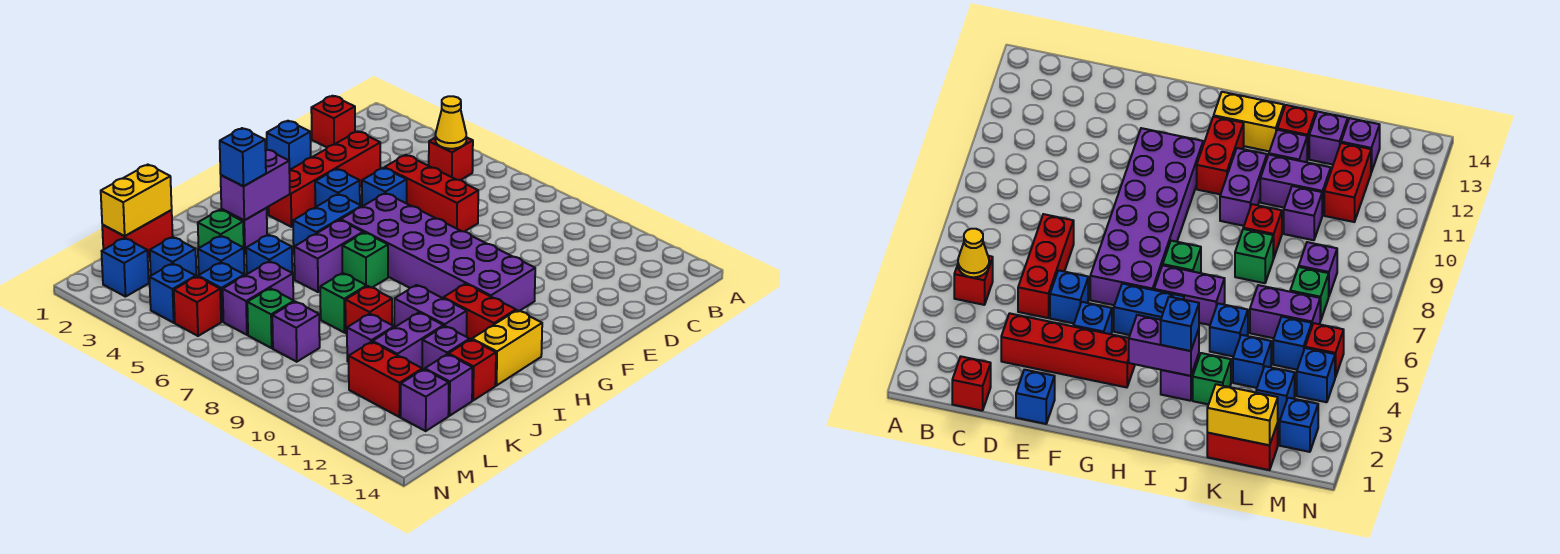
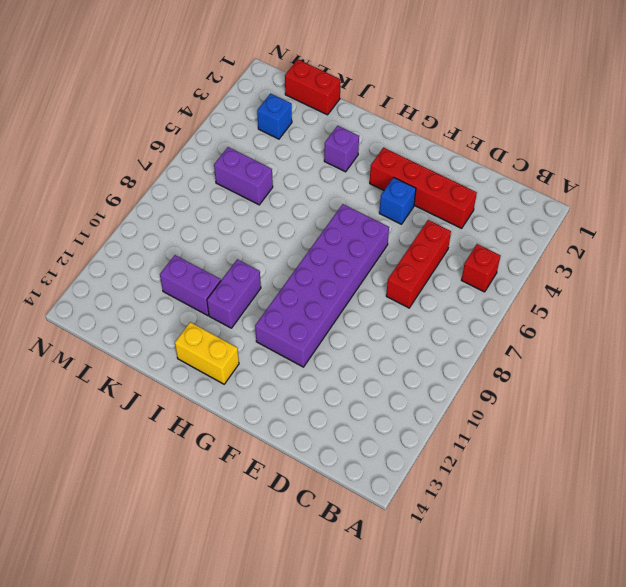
none -> red brick C1 level 1
none -> blue brick E1 level 1
none -> blue brick E5 level 1
none -> blue brick G5:H5 level 1

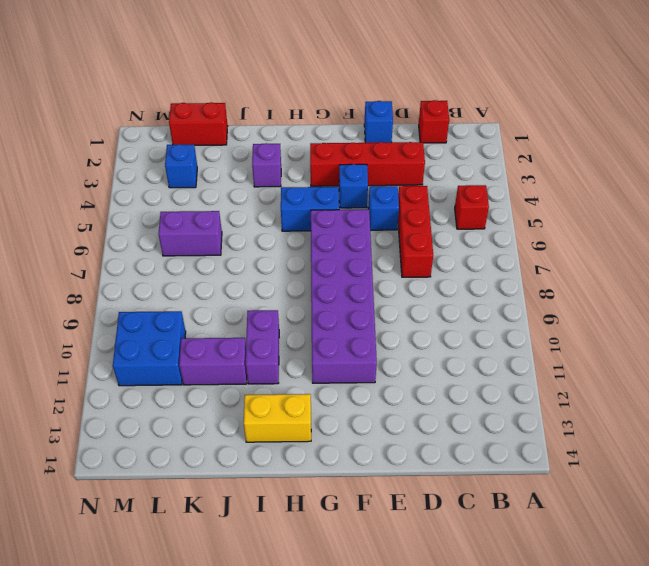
blue brick L10:M11 level 1 -> red brick L11:L12 level 1
none -> purple brick H6:I6 level 1
none -> green brick H7 level 1
none -> red brick H11:H12 level 1
none -> green brick J3 level 1

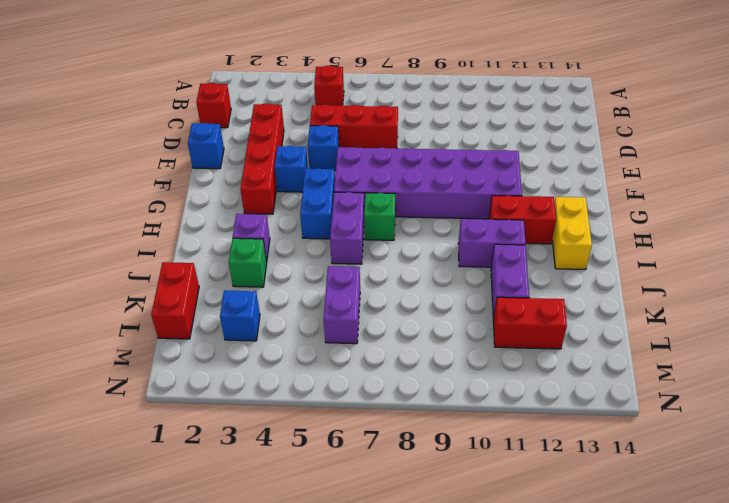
none -> blue brick J5 level 1
none -> green brick J8 level 1
none -> red brick J9 level 1
none -> purple brick J12 level 1

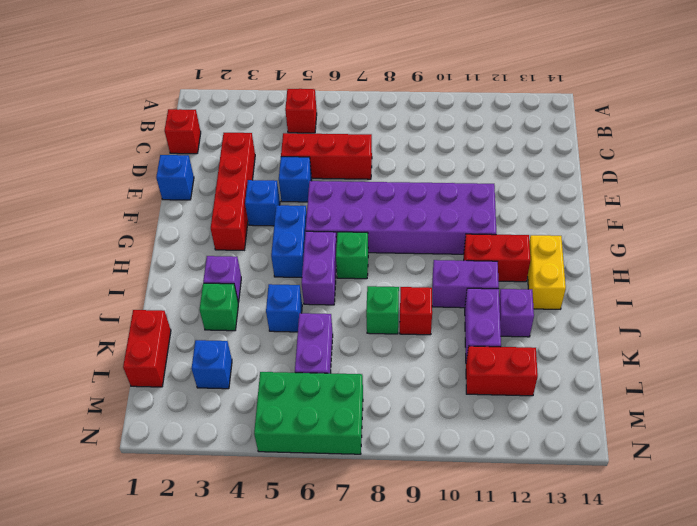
green brick M5:N7 level 1 -> red brick M5 level 1
none -> red brick J13 level 1
none -> blue brick K4 level 1
none -> purple brick K10 level 1
none -> purple brick K13 level 1

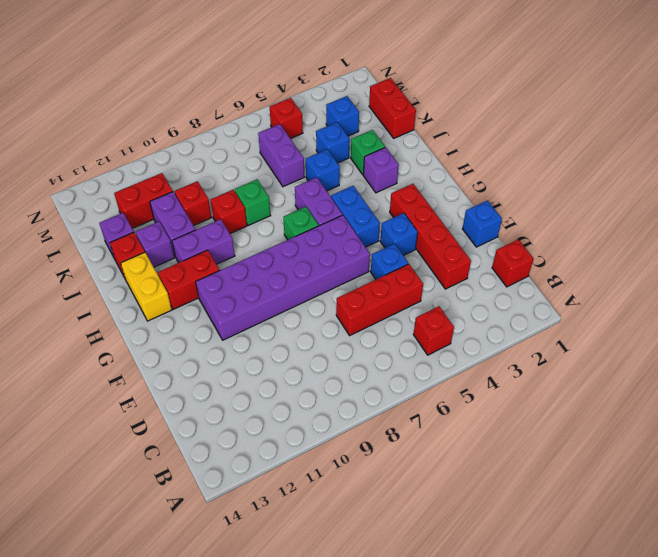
red brick K10 level 1 -> purple brick K10 level 1
none -> blue brick L5 level 1
none -> green brick L7 level 1
none -> purple brick L8 level 1
none -> purple brick L13 level 1

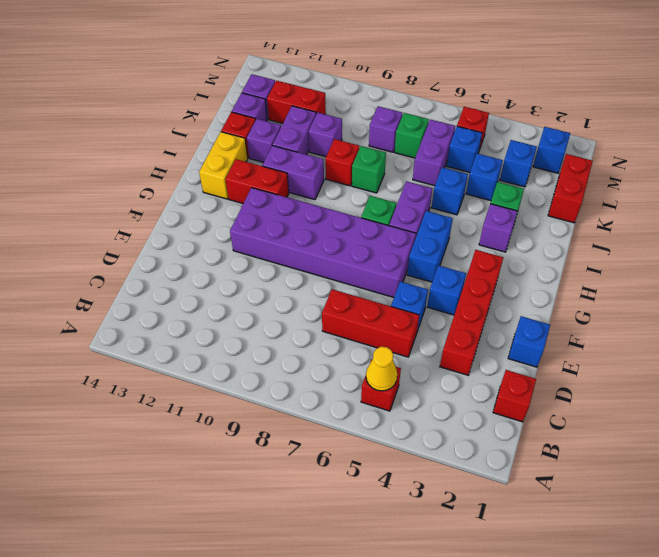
none -> blue brick M4 level 1
none -> purple brick H3:I3 level 2
none -> yellow brick K1:L1 level 2
none -> blue brick I3 level 3

